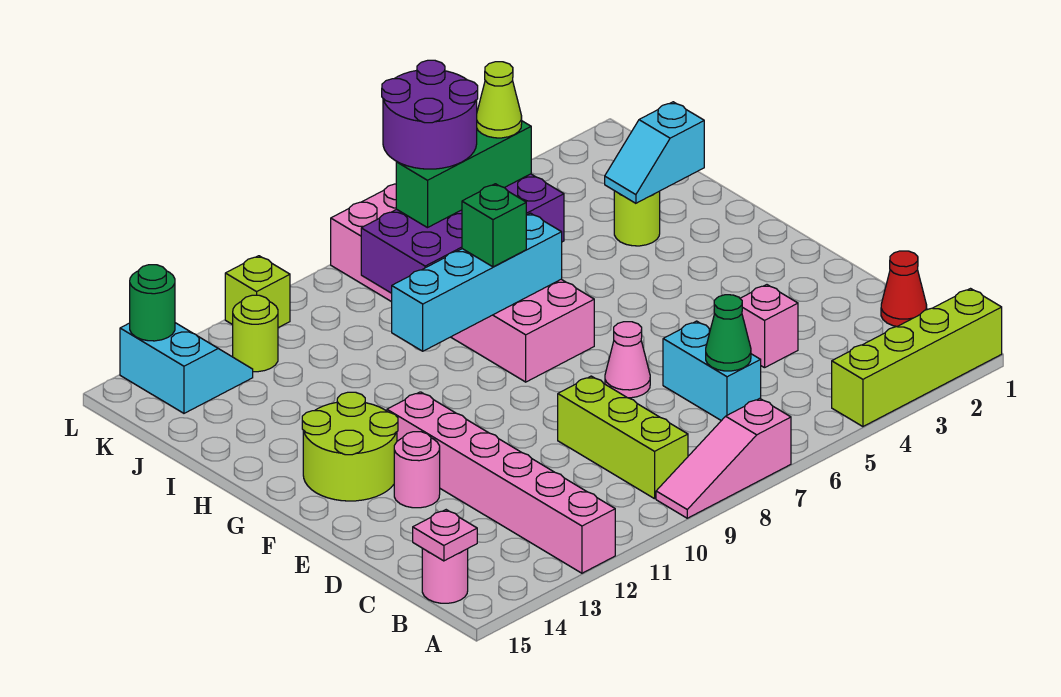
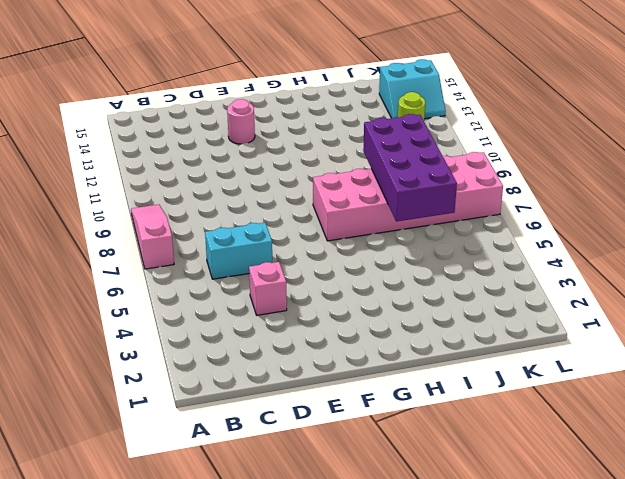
none -> lime brick A1:A4 level 1
none -> pink brick A12:F12 level 1
none -> lime brick B9:D9 level 1

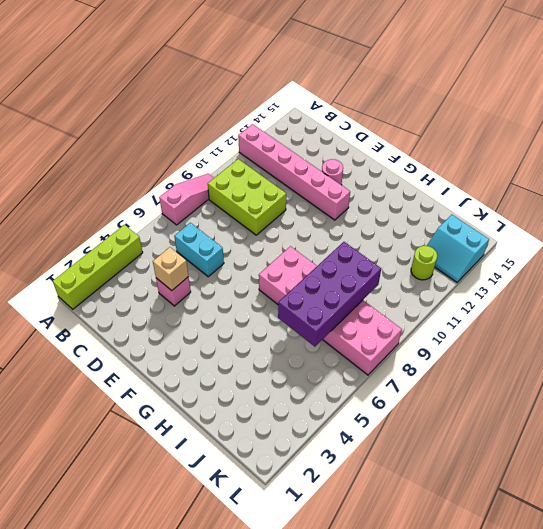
lime brick B9:D10 level 1 -> lime brick B9:D9 level 1
tan brick D4 level 2 -> none
none -> pink round brick B15 level 1
none -> red cone C1 level 1
none -> pink cone E7 level 1

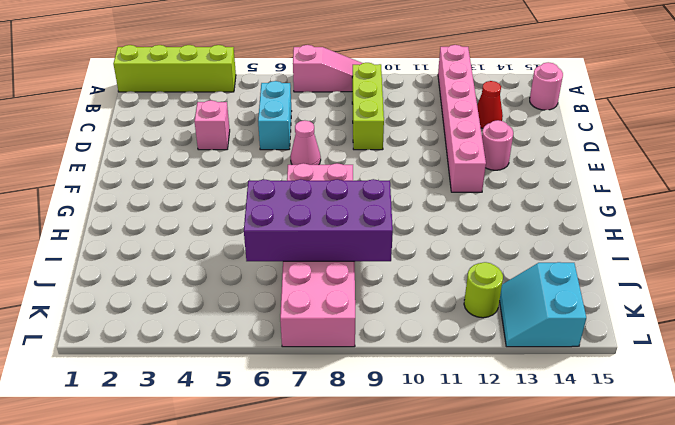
red cone C13 level 1 -> red cone C1 level 1
none -> lime round brick F13:G14 level 1
none -> lime round brick I3 level 1
none -> lime brick L11 level 1

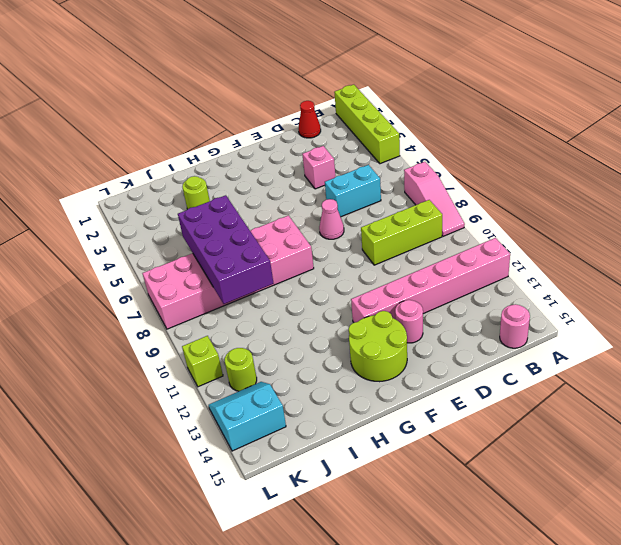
none -> pink plate B15 level 2
none -> green cone C6 level 2
none -> cyan brick H7:H10 level 2

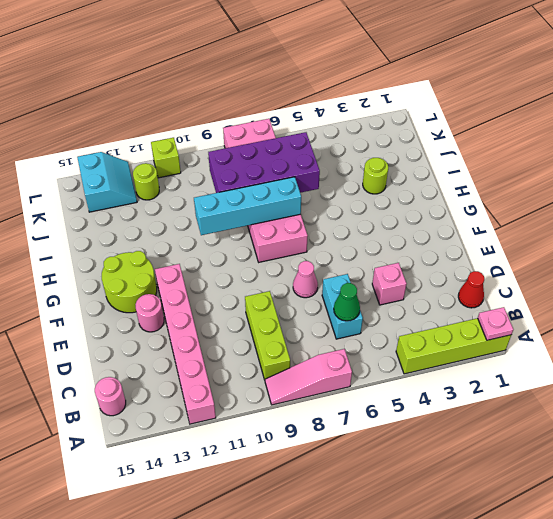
pink plate A1 level 2 -> pink plate B15 level 2
none -> cyan slope I2:I3 level 2 top 2
none -> green round brick L14 level 2
none -> green brick H8 level 3

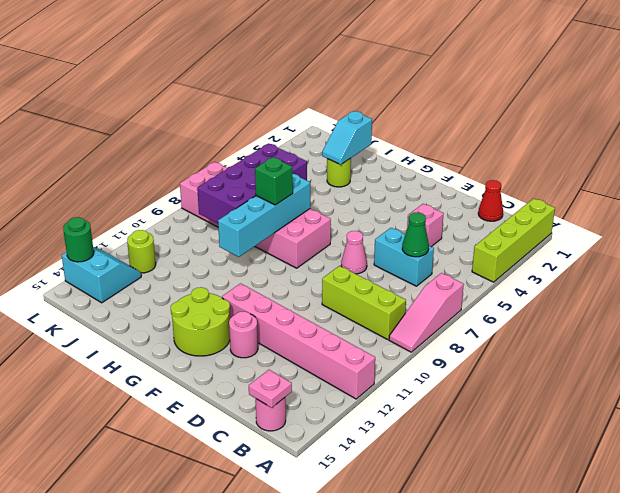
none -> lime brick L11 level 1
none -> green brick J6:J8 level 3
none -> lime cone J6 level 4

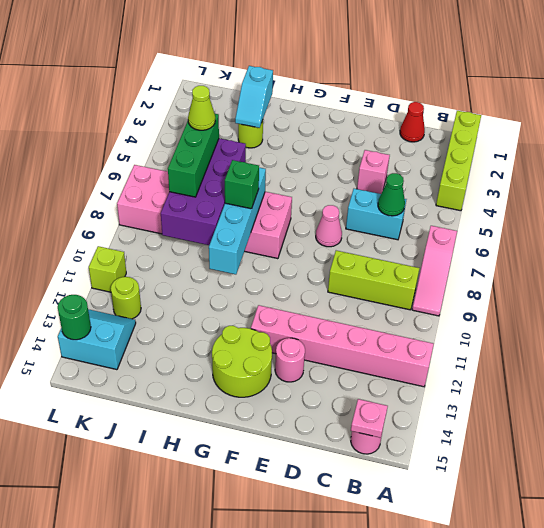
none -> purple round brick J7:K8 level 4

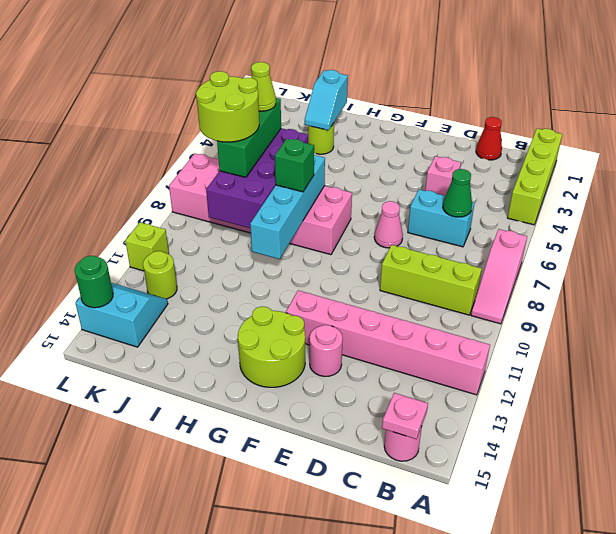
lime round brick J7:K8 level 4 -> purple round brick J7:K8 level 4

